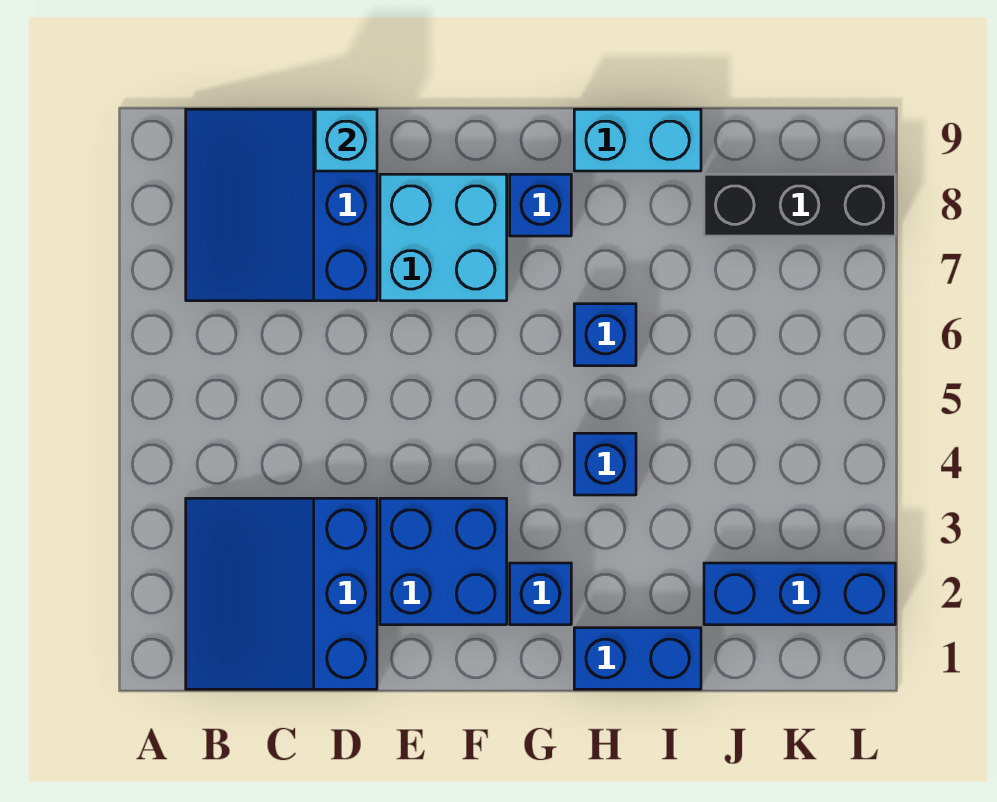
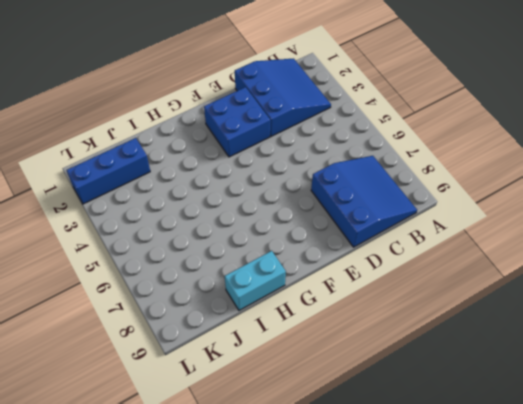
none -> cyan brick E7:F8 level 1
none -> blue brick G2 level 1
none -> blue brick G8 level 1

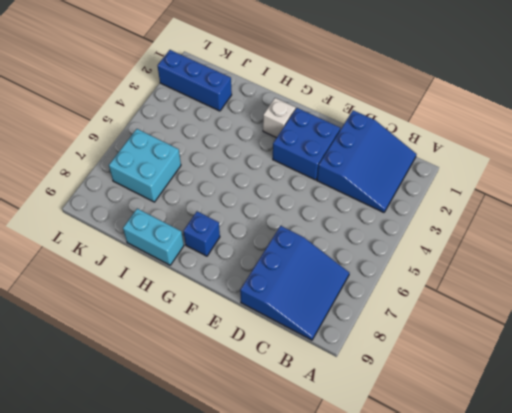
white brick G2 level 1 -> blue brick G2 level 1
cyan brick J6:K7 level 1 -> cyan brick E7:F8 level 1
none -> blue brick H1:I1 level 1
none -> blue brick H4 level 1
none -> blue brick H6 level 1

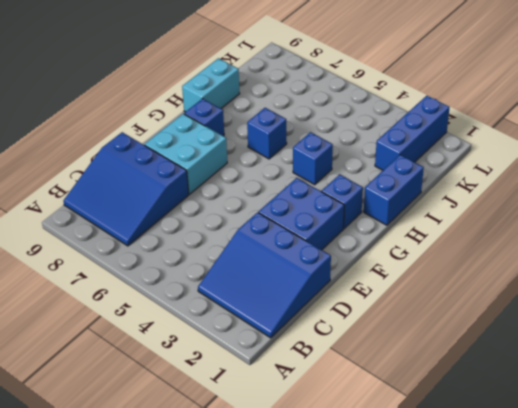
none -> black brick J8:L8 level 1
none -> cyan brick D9 level 2

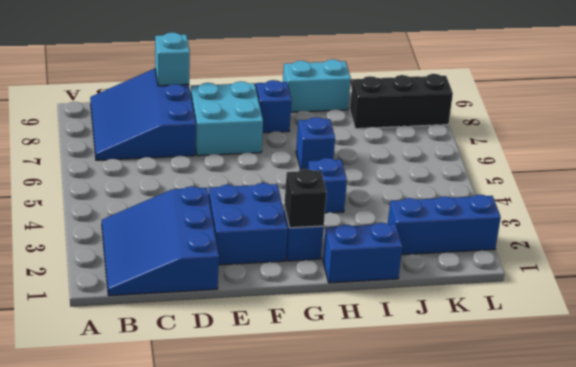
black brick G2 level 2 -> none

